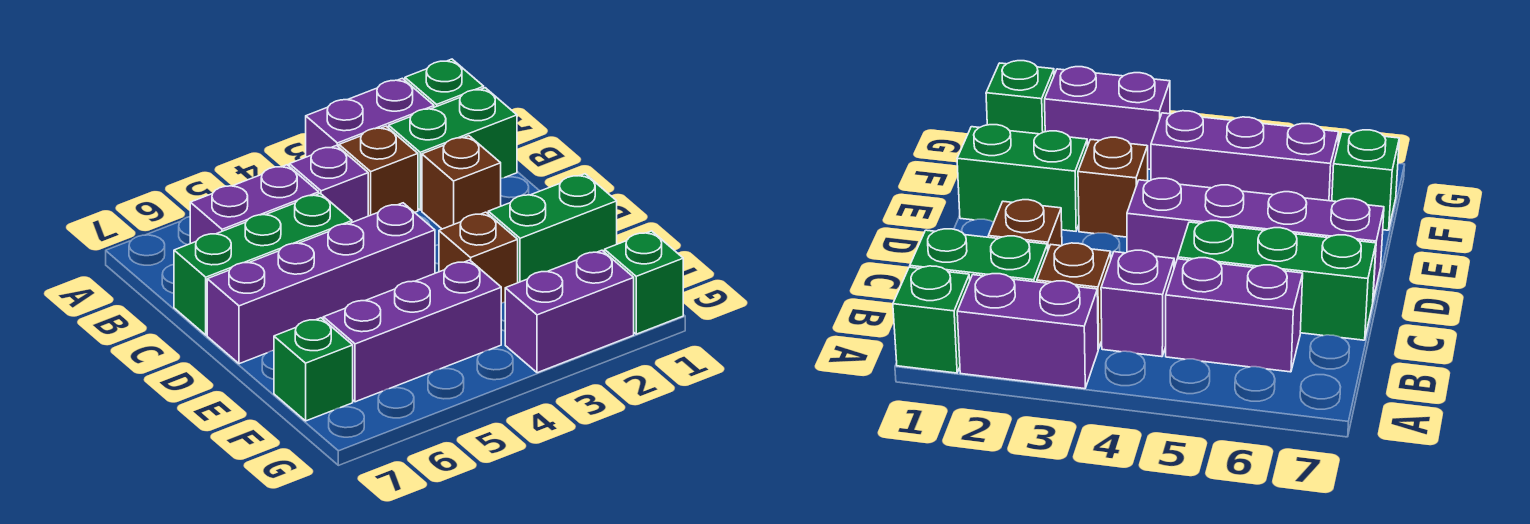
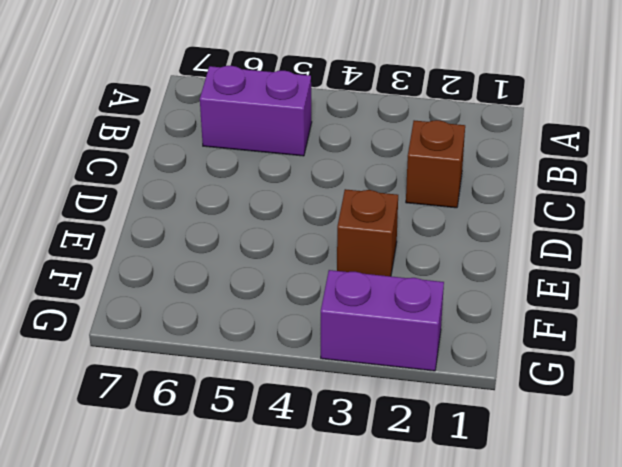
none -> green brick A1 level 1
none -> purple brick A2:A3 level 1
none -> green brick B1:B2 level 1

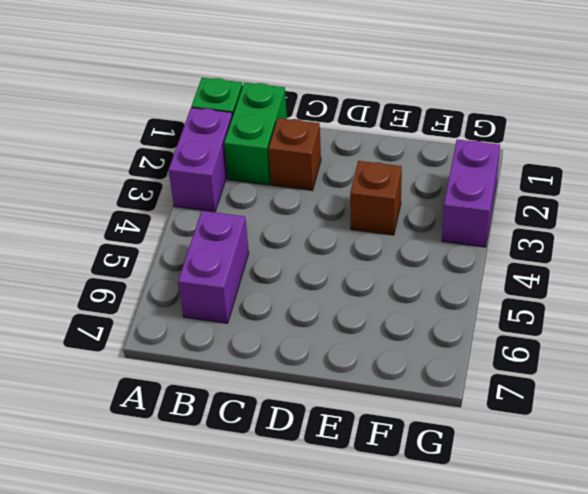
none -> brown brick B3 level 1
none -> purple brick B4 level 1
none -> green brick C5:C7 level 1

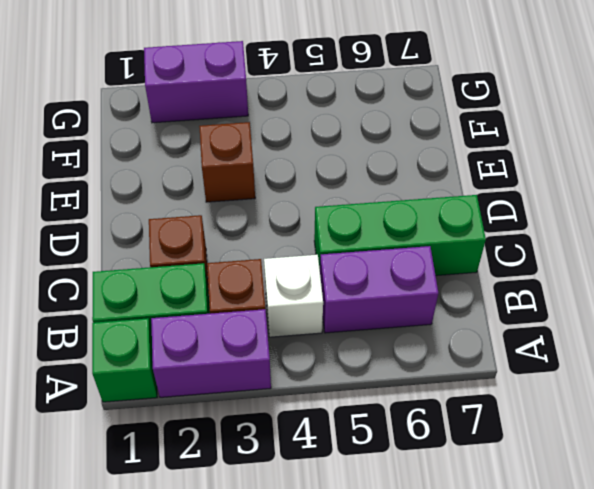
white brick B4 level 1 -> purple brick B4 level 1
none -> purple brick D4:D7 level 1
none -> green brick E1:E2 level 1
none -> purple brick F4:F6 level 1

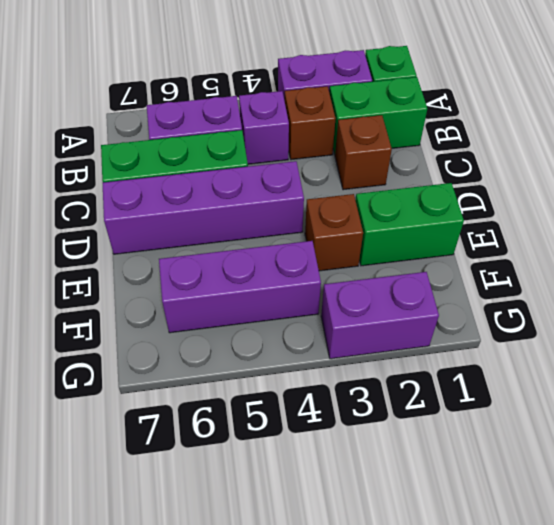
none -> green brick F7 level 1
none -> green brick G1 level 1

